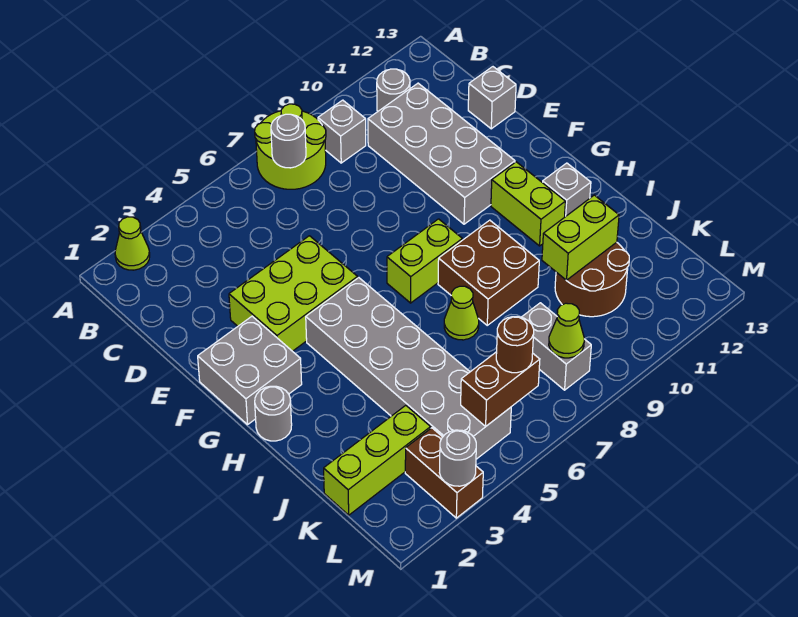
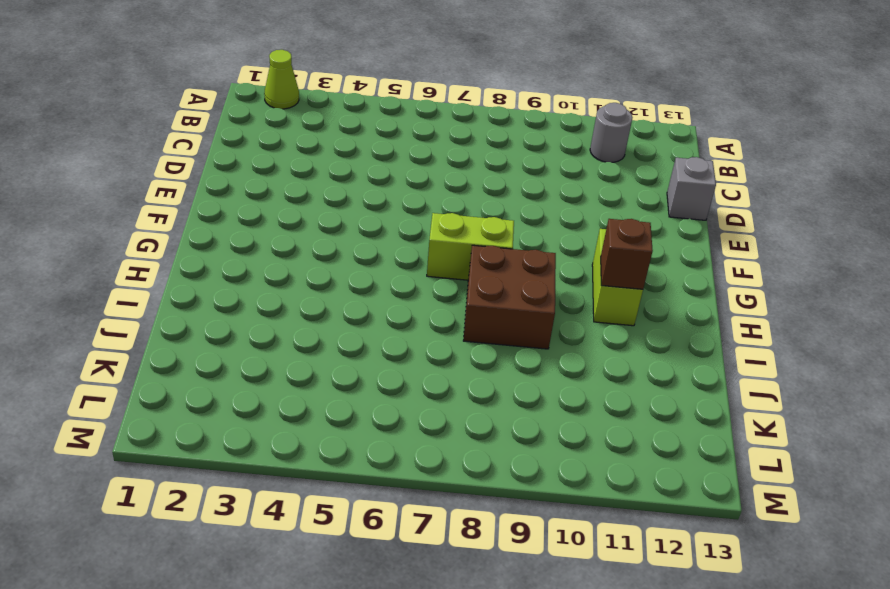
brown brick H11 level 2 -> none
none -> lime round brick A7:B8 level 1
none -> grey brick B9 level 1
none -> grey brick C10:F11 level 1

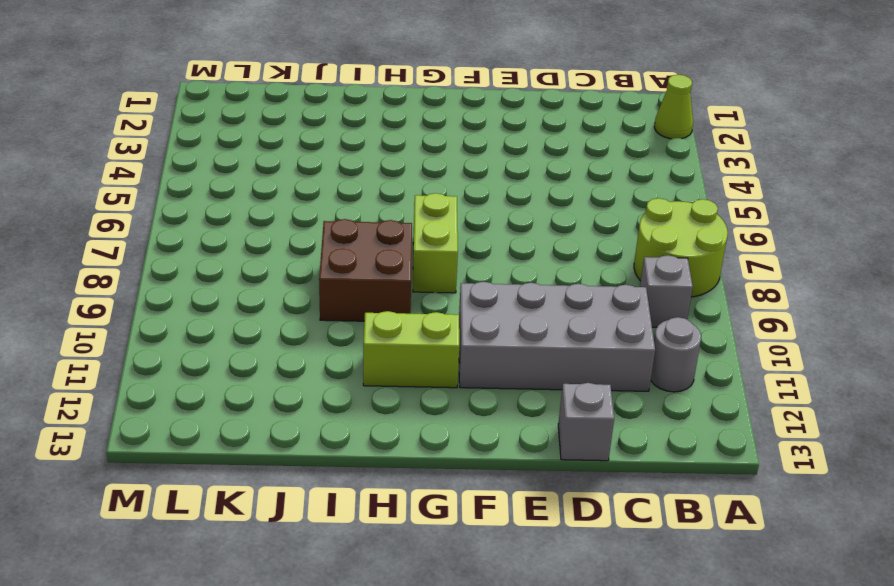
none -> lime brick E3:F5 level 1
none -> grey brick F1:G2 level 1
none -> grey brick G4:L5 level 1

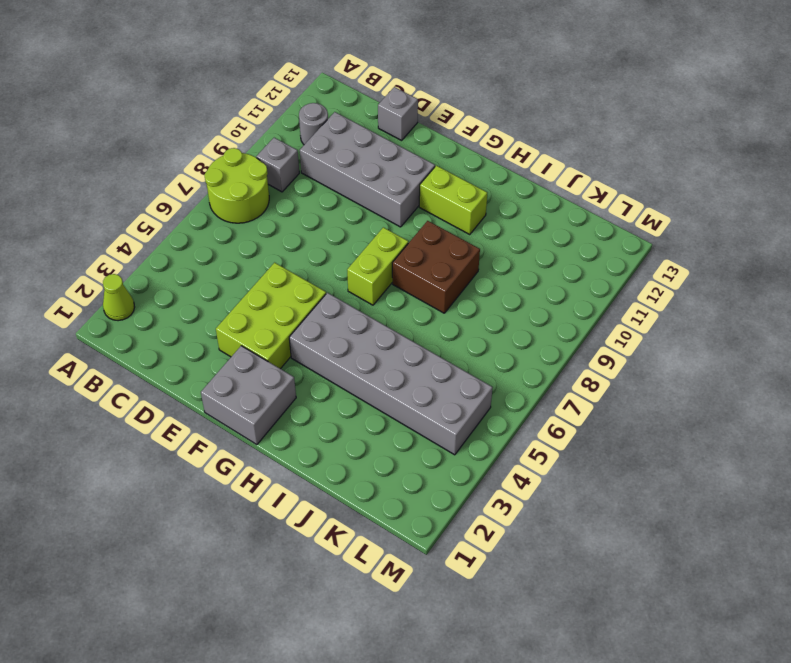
none -> grey round brick H1 level 1
none -> grey brick H12 level 1
none -> lime cone I7 level 1

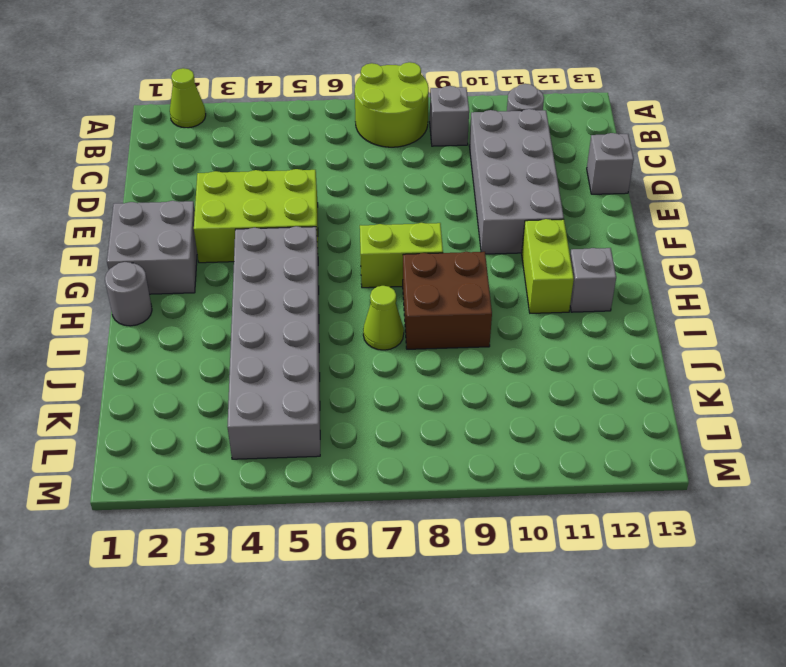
none -> brown round brick J10:K11 level 1
none -> lime brick K1:K3 level 1
none -> grey brick K8:L8 level 1

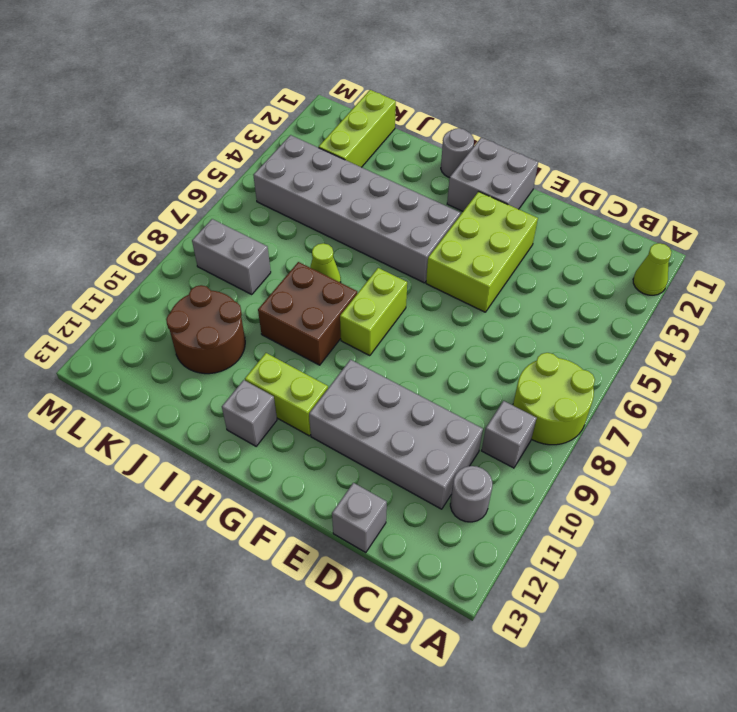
none -> brown brick L3:M3 level 1
none -> grey round brick B7 level 2
none -> lime brick J10:J11 level 2

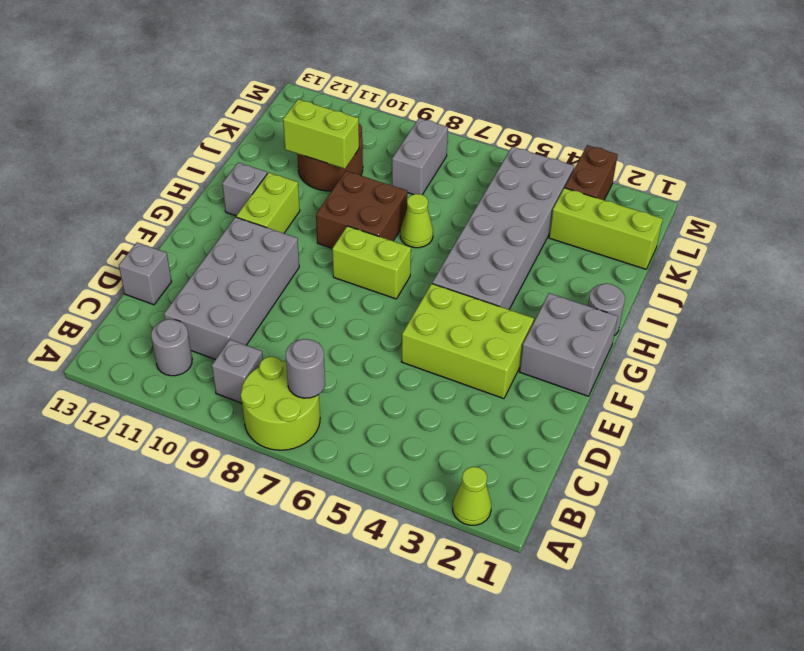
none -> brown brick L5:L6 level 2
none -> lime cone L8 level 2
none -> grey round brick M3 level 2

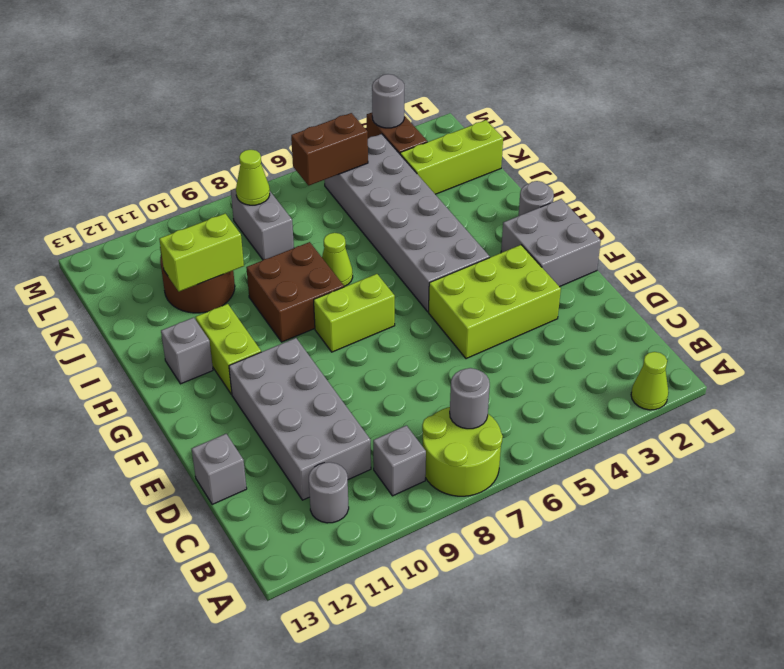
none -> brown round brick L6 level 3

